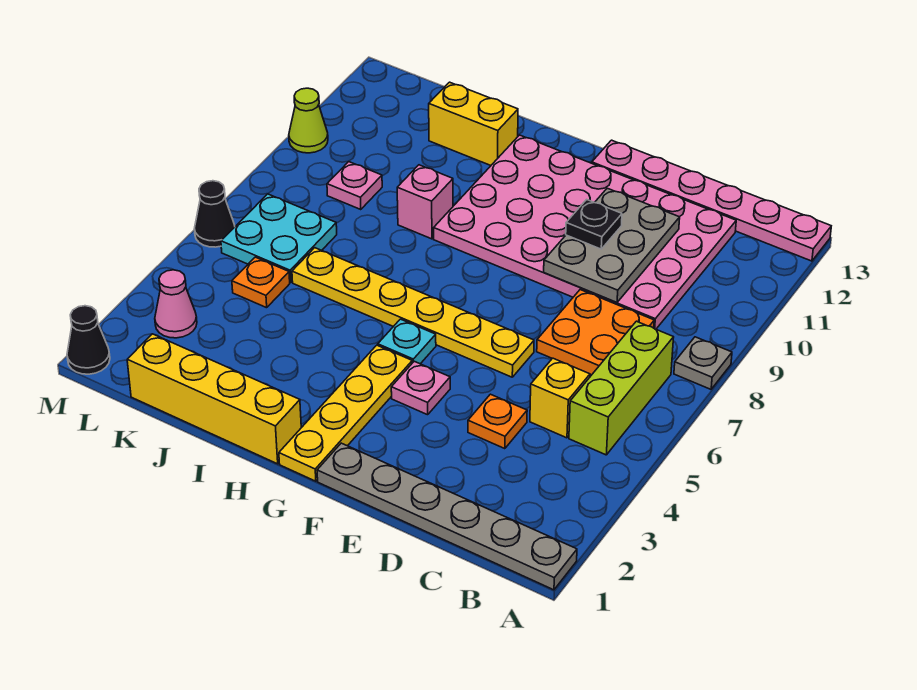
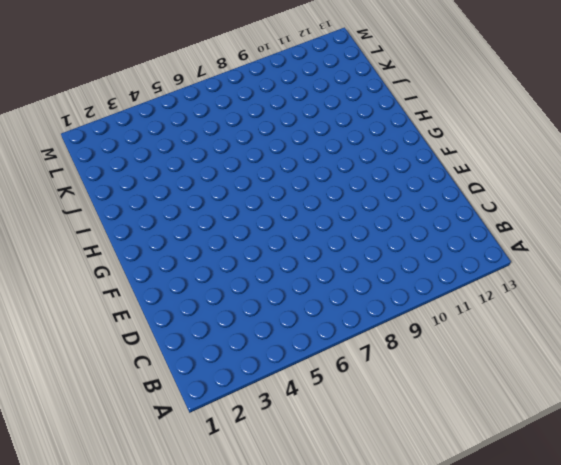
none -> grey plate A1:F1 level 1
none -> grey plate A8 level 1
none -> pink plate A13:F13 level 1

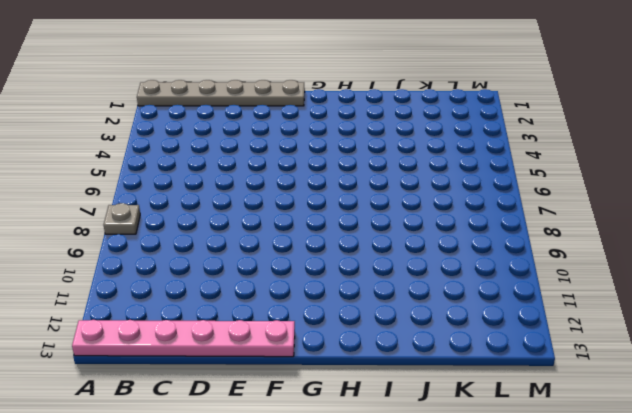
none -> lime brick B5:B7 level 1
none -> yellow brick C5 level 1
none -> orange plate C7:D8 level 1

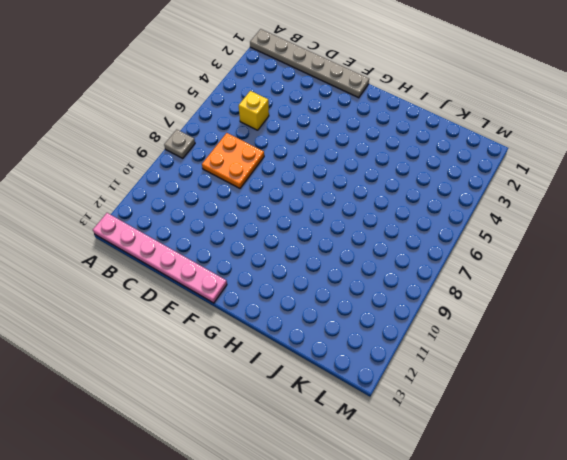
none -> lime brick B5:B7 level 1
none -> pink plate C9:H12 level 1
none -> orange plate D4 level 1

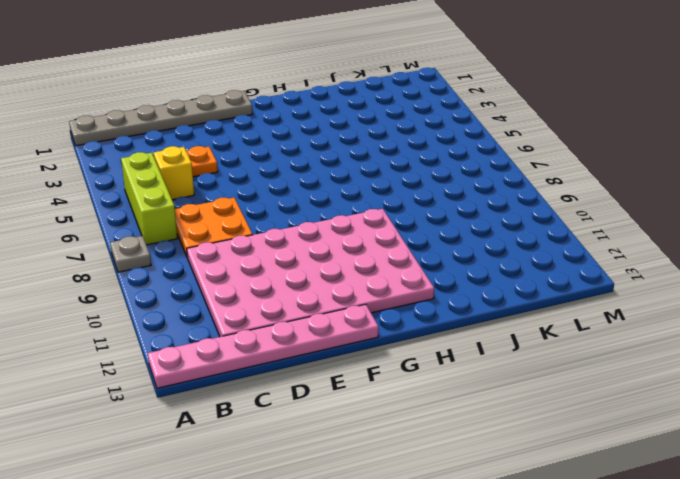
none -> yellow plate E6:J6 level 1
none -> pink plate F4 level 1
none -> yellow plate G1:G4 level 1

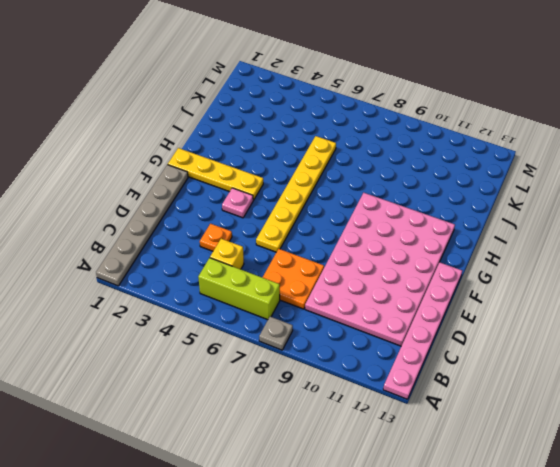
none -> cyan plate G5 level 1
none -> yellow brick H1:K1 level 1
none -> pink brick I9 level 1

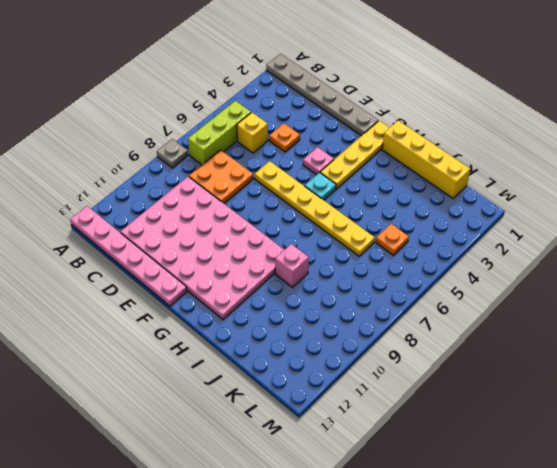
none -> yellow brick I12:J12 level 1
none -> cyan plate K6:L7 level 1
none -> pink plate K9 level 1

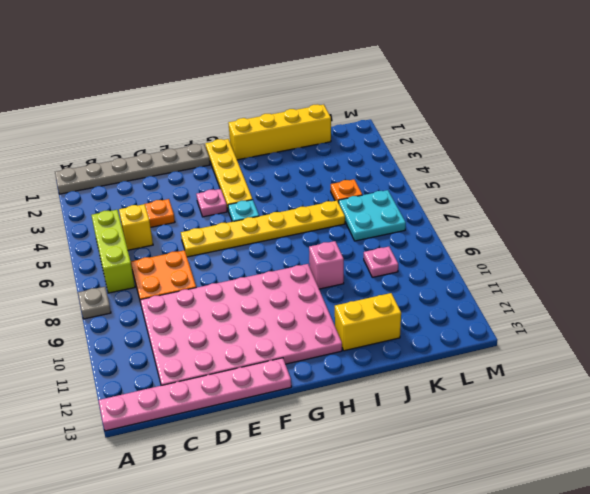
none -> pink cone L3 level 1
none -> black cone M1 level 1
none -> black cone M6 level 1

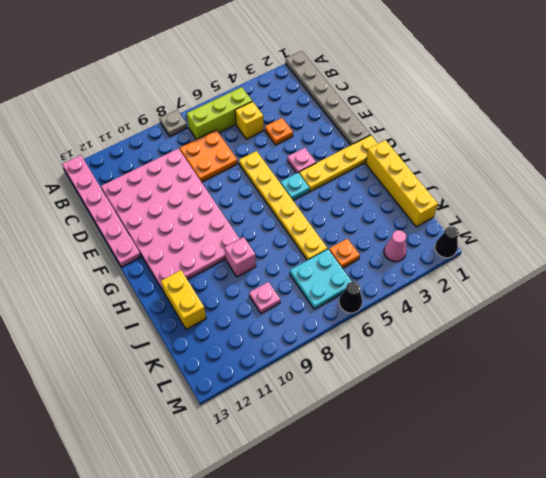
none -> lime cone M10 level 1
none -> grey plate D9:E11 level 2
none -> black plate E10 level 3

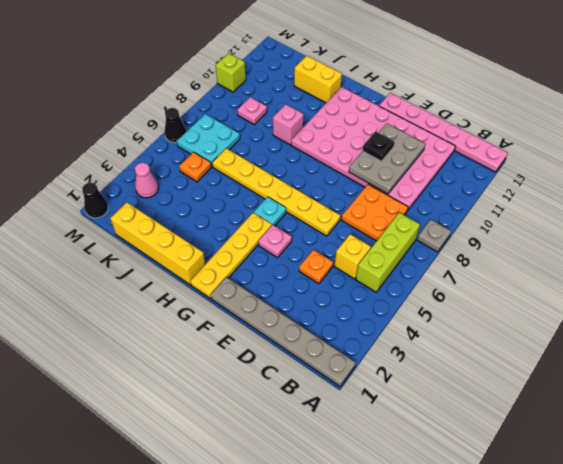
lime brick M10 level 1 -> lime cone M10 level 1

